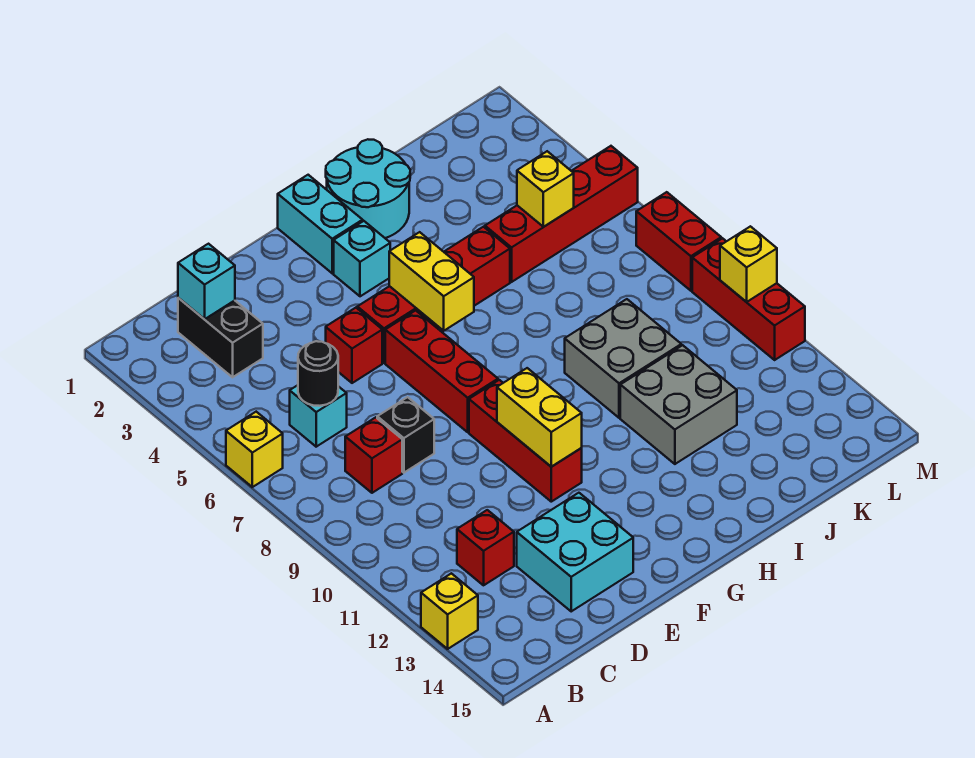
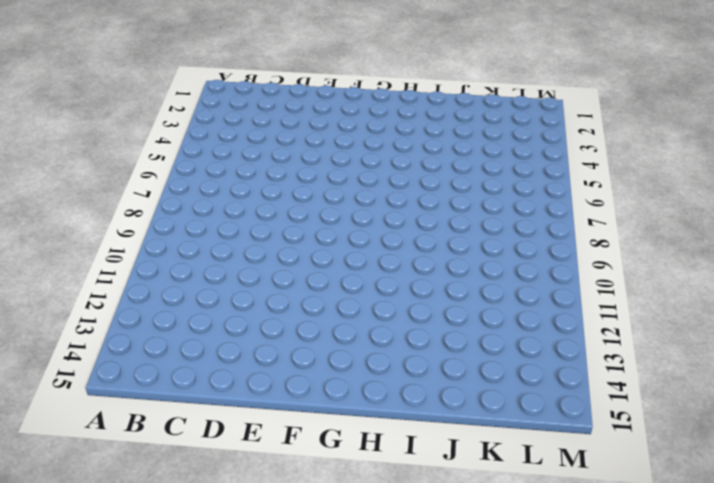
none -> yellow brick A6 level 1
none -> yellow brick A13 level 1
none -> black brick C2:C3 level 1

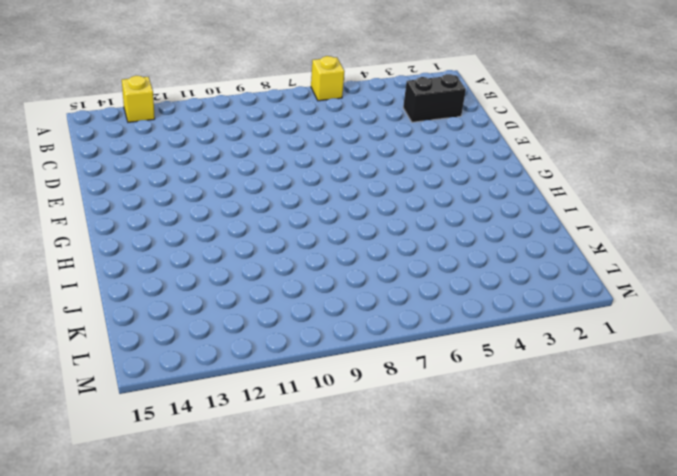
none -> cyan brick C6 level 1
none -> red brick C8 level 1
none -> red brick C12 level 1

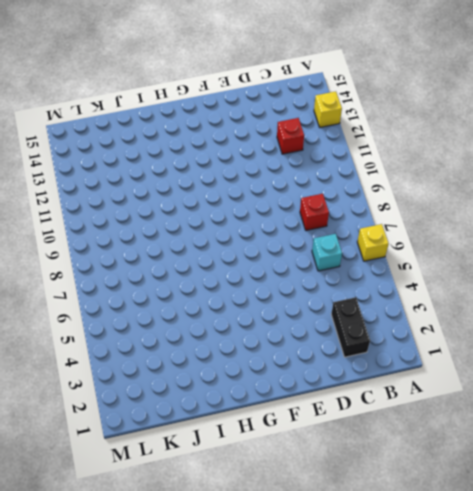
none -> black brick D8 level 1
none -> cyan brick D13:E14 level 1
none -> red brick E5 level 1

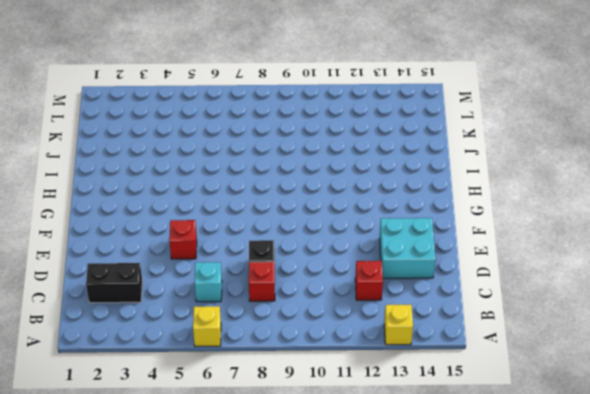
none -> red brick F5:I5 level 1
none -> red brick F6:F8 level 1
none -> red brick F9:F11 level 1

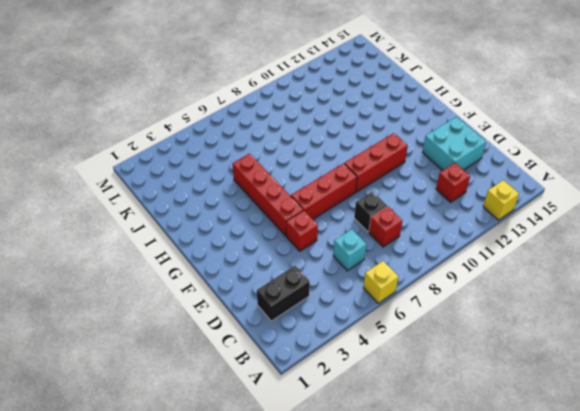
none -> cyan brick G1:G2 level 1
none -> cyan brick G3 level 1
none -> cyan round brick H1:I2 level 1

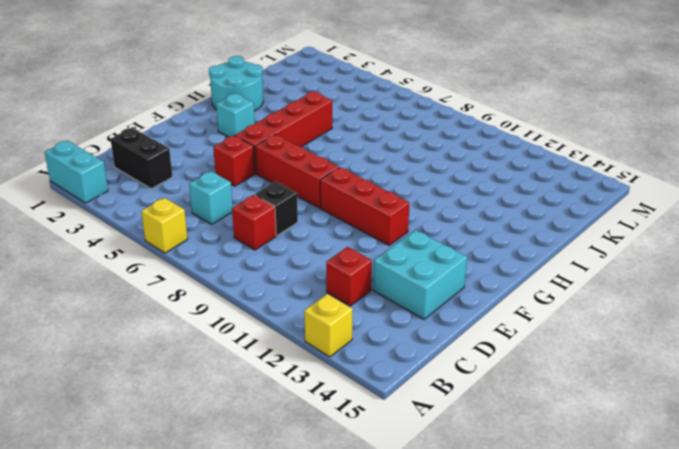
cyan brick A1:A2 level 1 -> cyan brick G1:G2 level 1
none -> grey brick I9:J10 level 1
none -> grey brick I11:J12 level 1
none -> red brick J5:M5 level 1

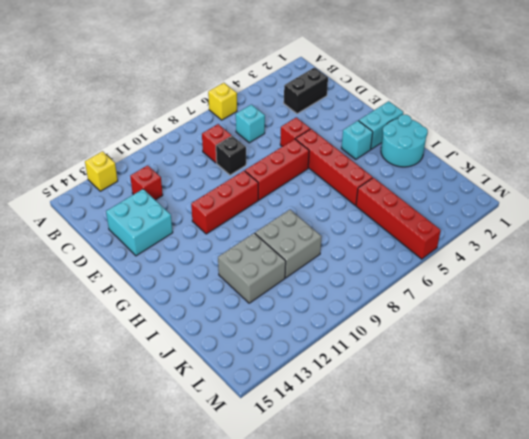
none -> red brick M7:M8 level 1
none -> red brick M9:M11 level 1
none -> cyan brick C2 level 2

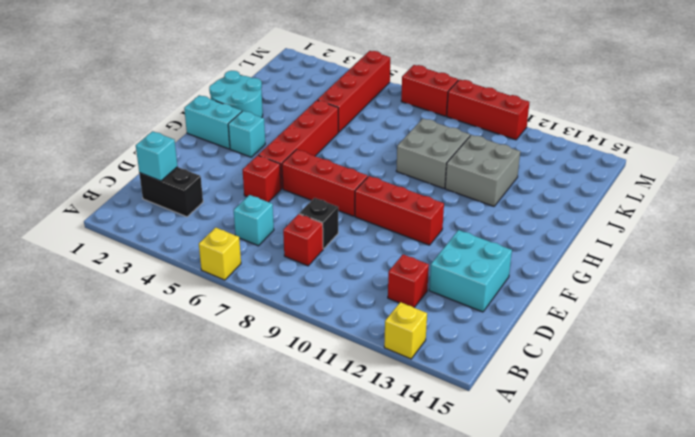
none -> black round brick C6 level 2
none -> yellow brick F10:F11 level 2
none -> yellow brick G5:G6 level 2

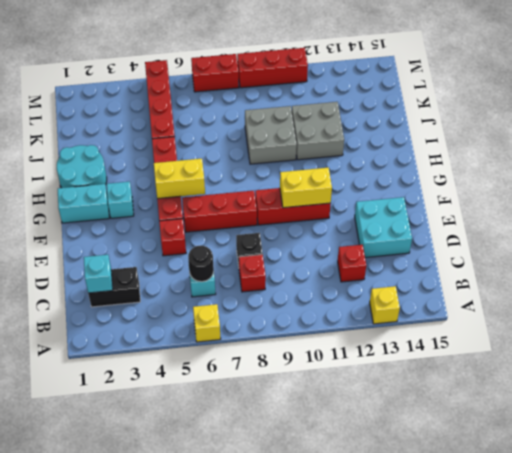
none -> yellow brick K5 level 2
none -> yellow brick M10 level 2

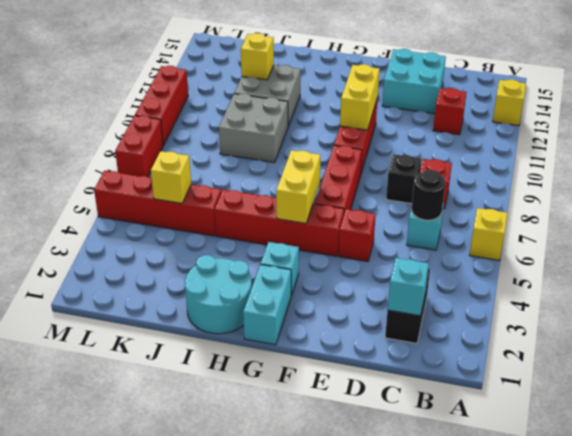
yellow brick J12 level 2 -> yellow brick M10 level 2

